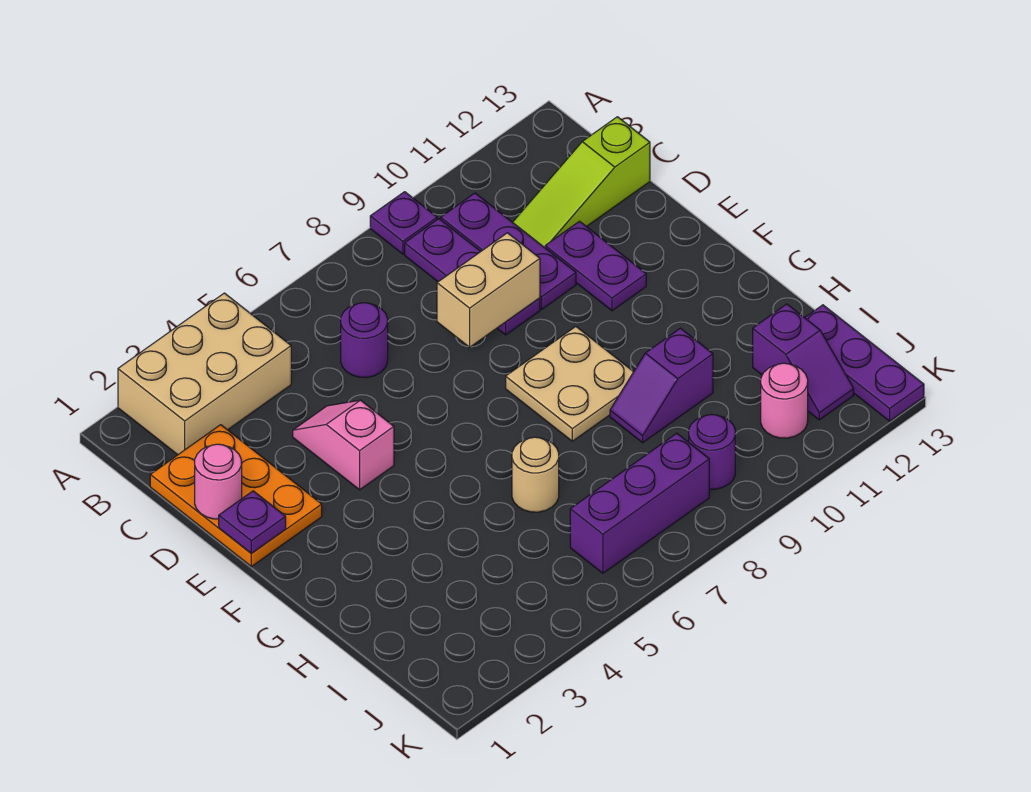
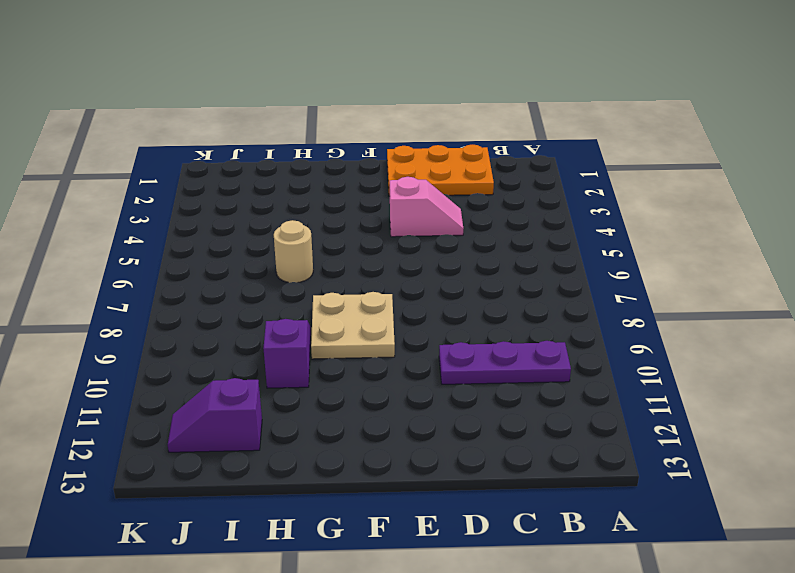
none -> tan brick A2:B4 level 1
none -> purple plate A9 level 1
none -> purple plate B9:D9 level 1

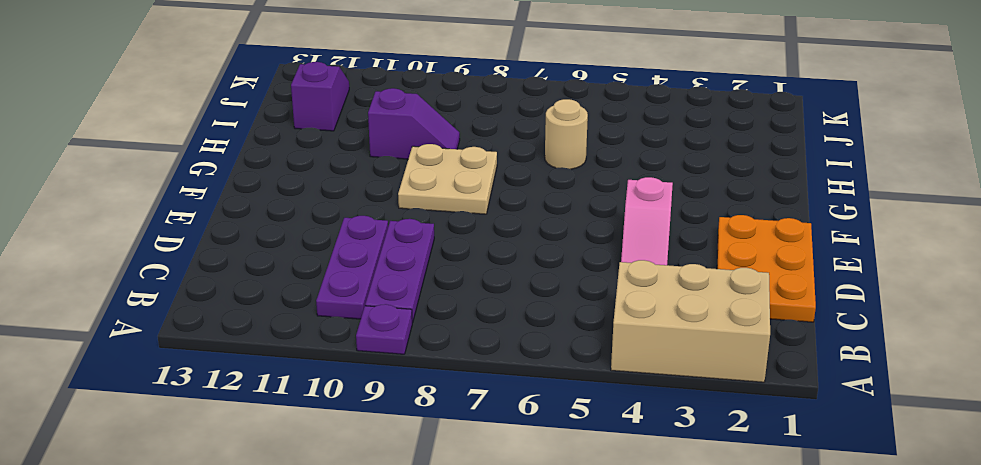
none -> purple round brick C6 level 1
none -> lime slope C11:C13 level 1 top 13
none -> purple plate D11:E11 level 1

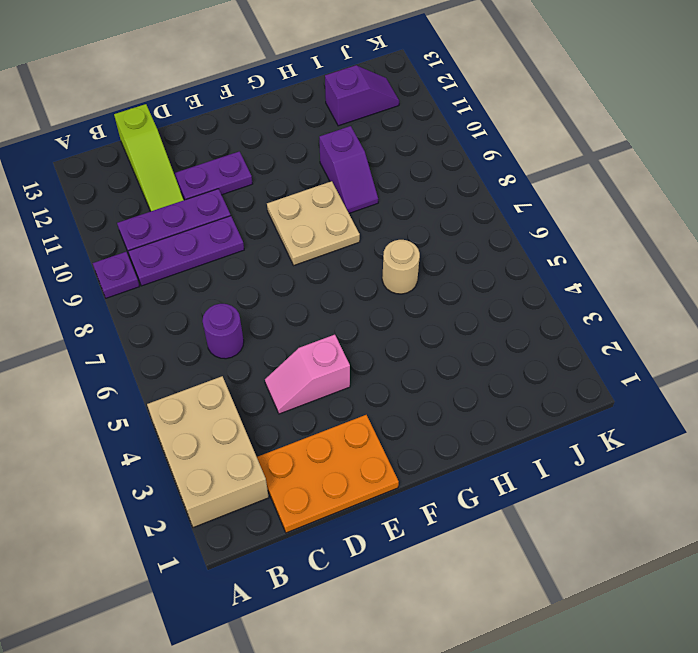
none -> purple plate I13:K13 level 1
none -> purple brick J6:J8 level 1
none -> purple round brick J9 level 1

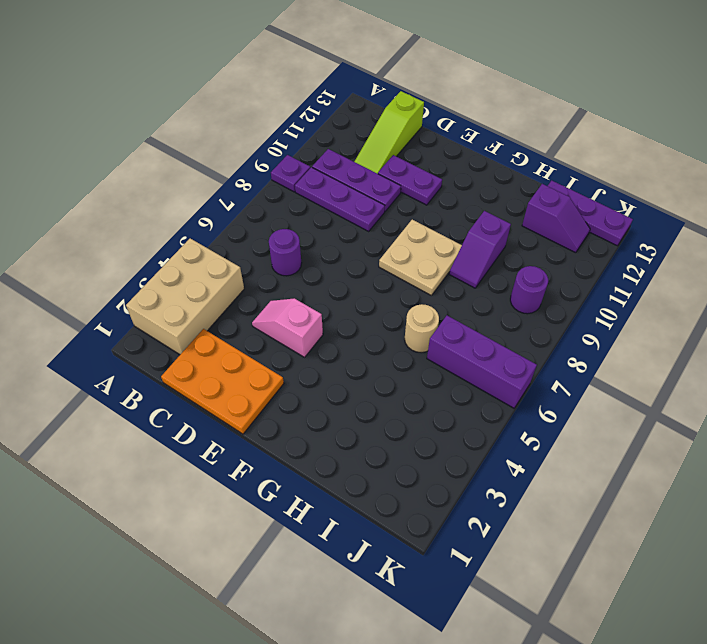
purple brick I6:K6 level 1 -> purple brick J6:J8 level 1
none -> pink round brick J11 level 1
none -> pink round brick D1 level 2
none -> tan brick D8:D9 level 2

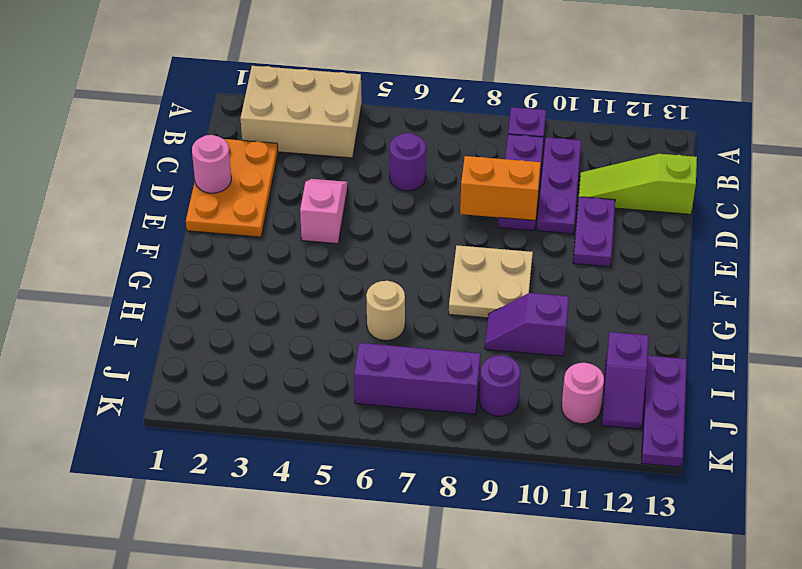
orange brick D8:D9 level 2 -> tan brick D8:D9 level 2
none -> purple plate E1 level 2

